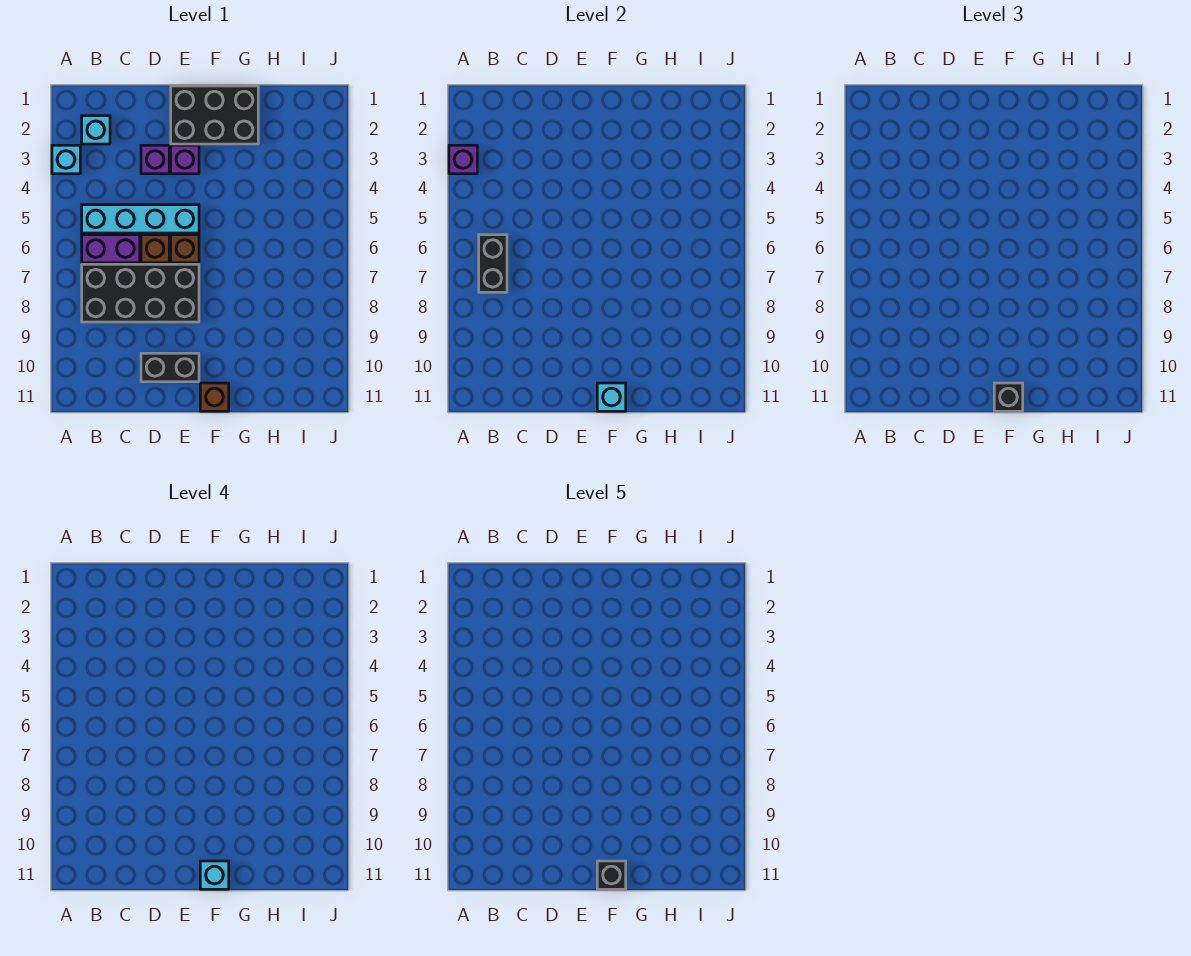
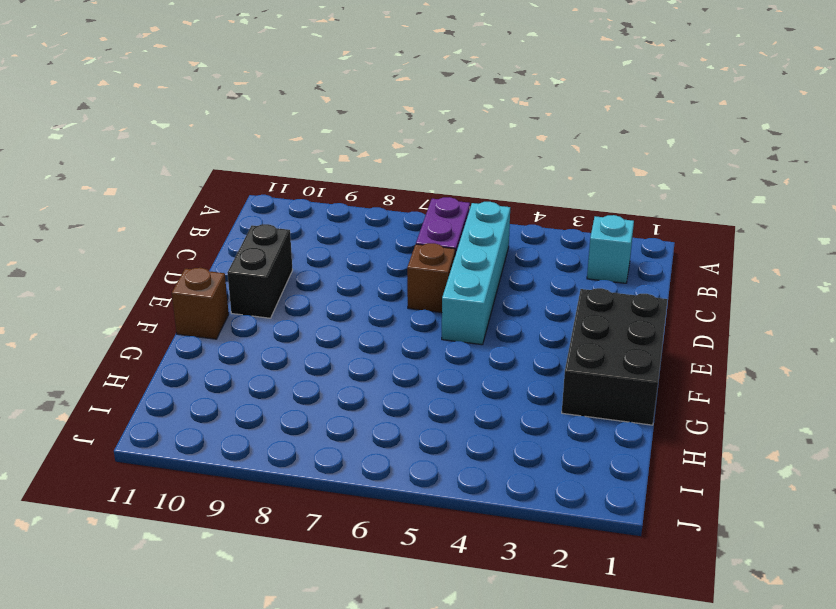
none -> cyan brick A3 level 1
none -> black brick B7:E8 level 1
none -> purple brick D3 level 1

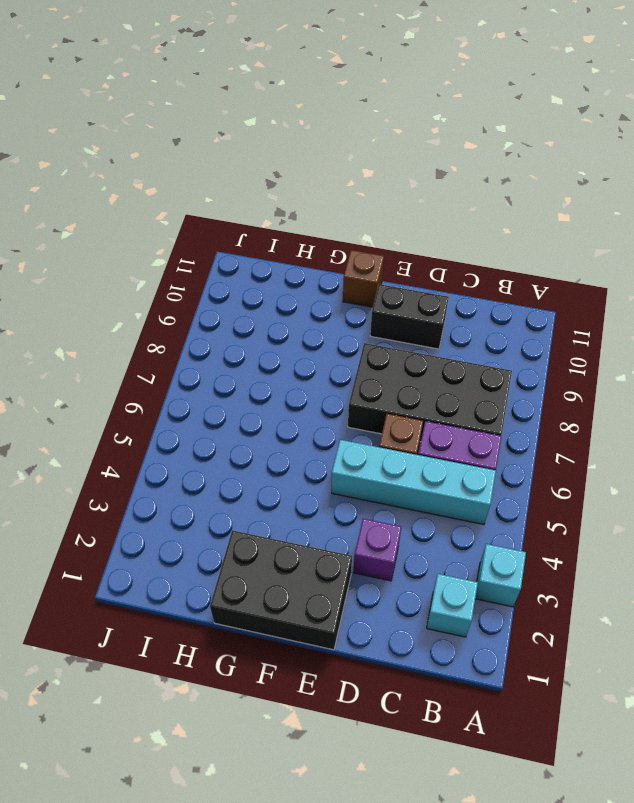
none -> purple brick E3 level 1
none -> brown brick E6 level 1
none -> purple brick A3 level 2

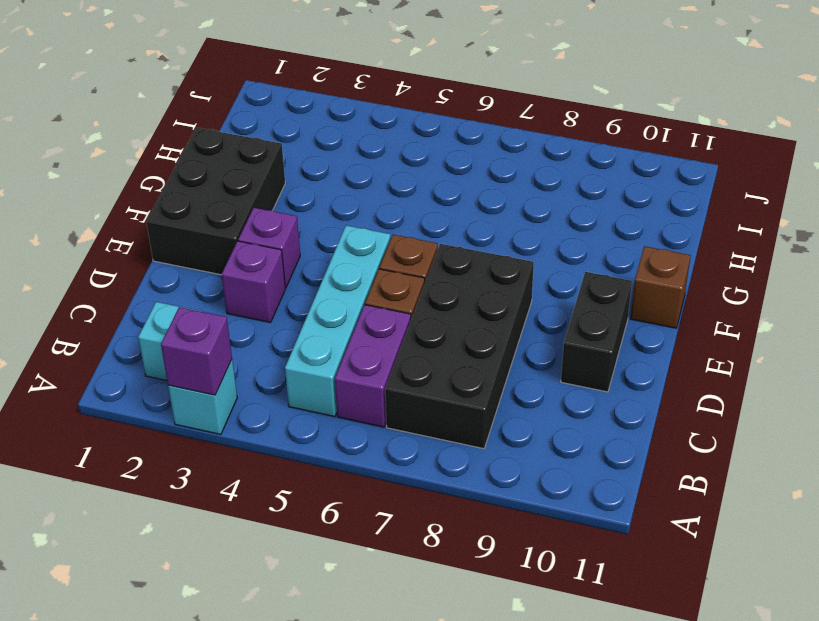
none -> black brick B6:B7 level 2
none -> cyan brick F11 level 2
none -> black brick F11 level 3

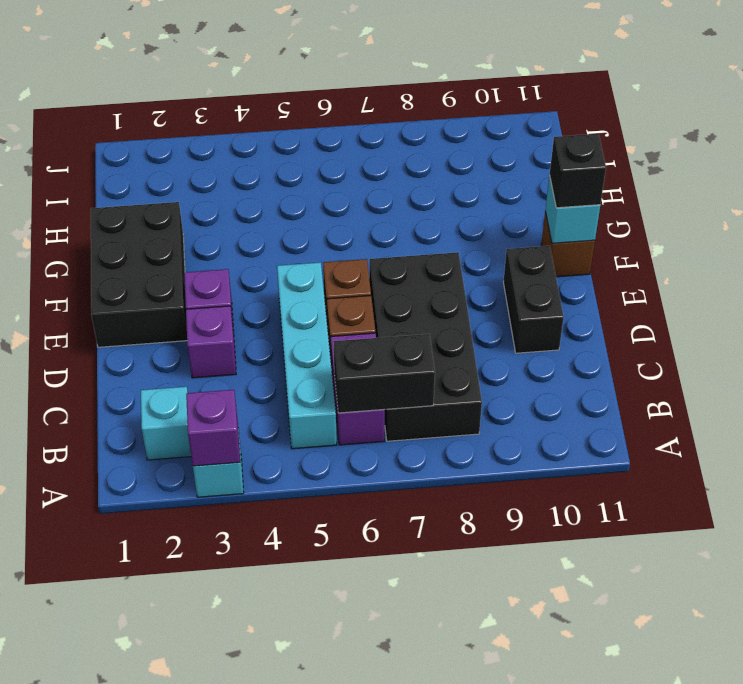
none -> cyan brick F11 level 4
none -> black brick F11 level 5

